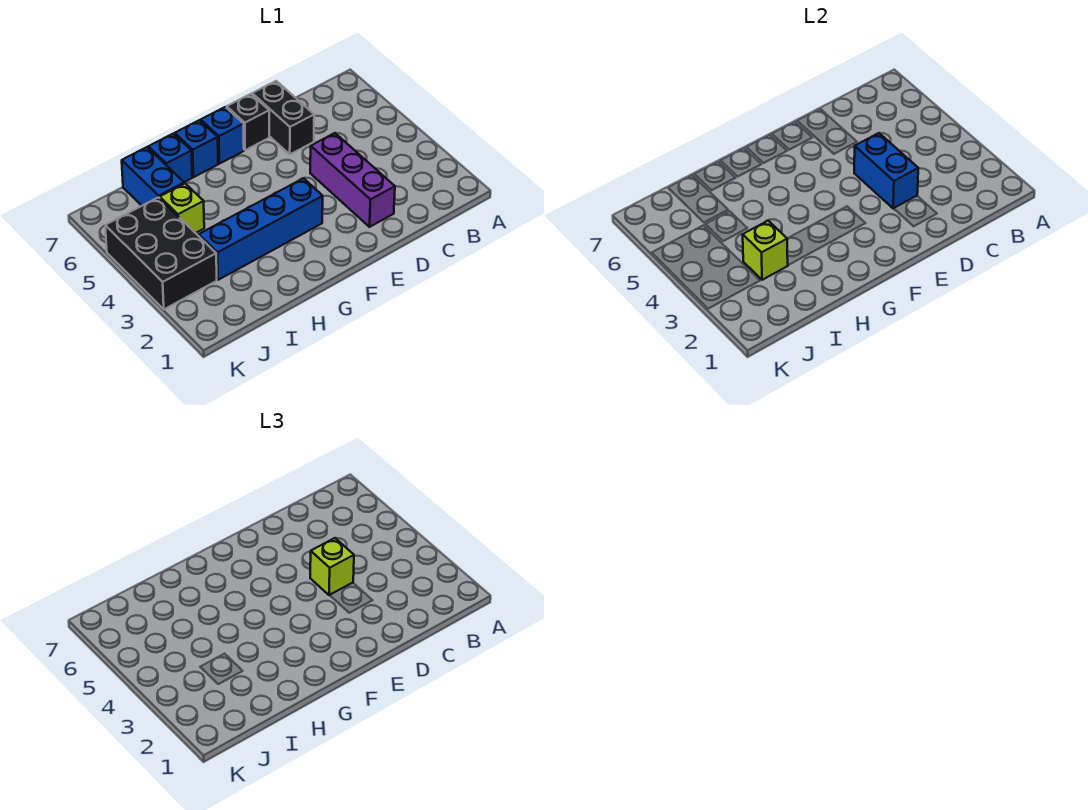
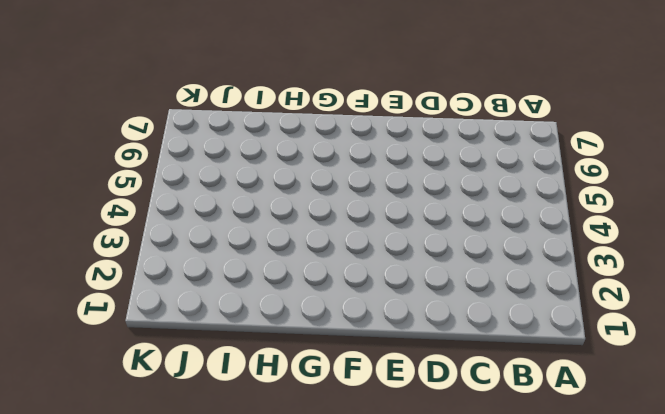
none -> purple brick D2:D4 level 1
none -> black brick D6:D7 level 1
none -> black brick E7 level 1

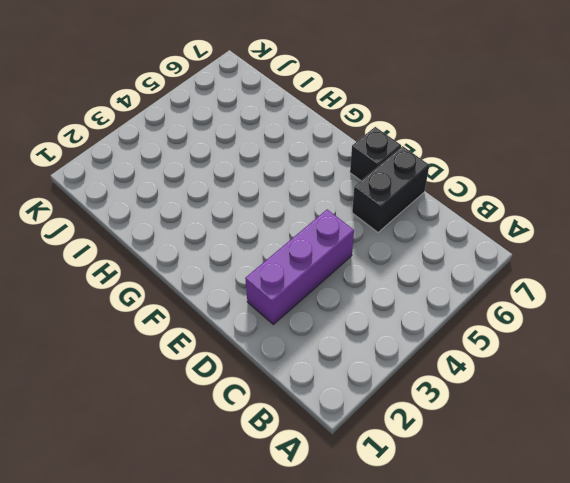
none -> blue brick F3:I3 level 1
none -> blue brick F7 level 1
none -> blue brick G7 level 1

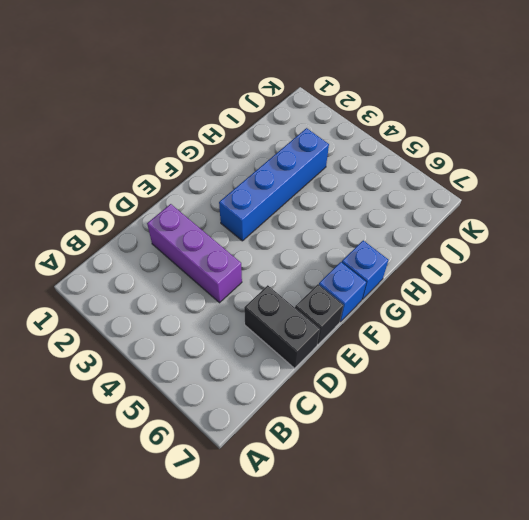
none -> blue brick H7 level 1
none -> lime brick I5 level 1
none -> blue brick I6:I7 level 1

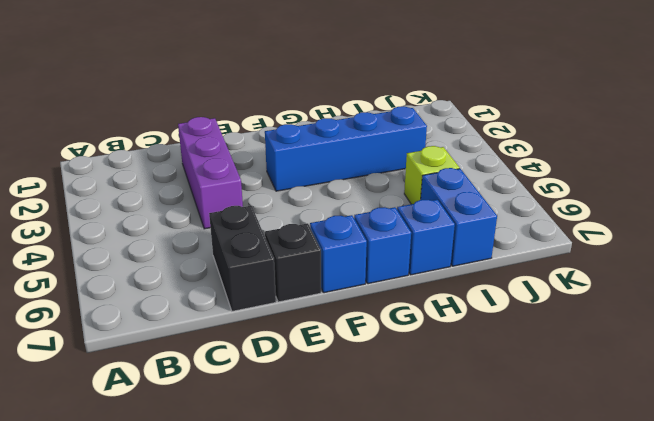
none -> black brick J3:K5 level 1
none -> blue brick D3:D4 level 2
none -> lime brick I3 level 2

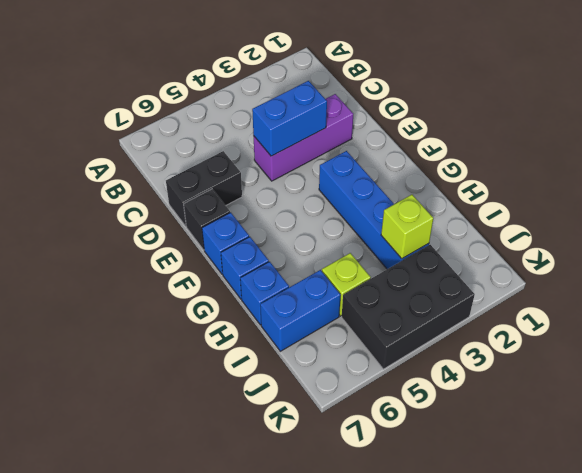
none -> lime brick D4 level 3

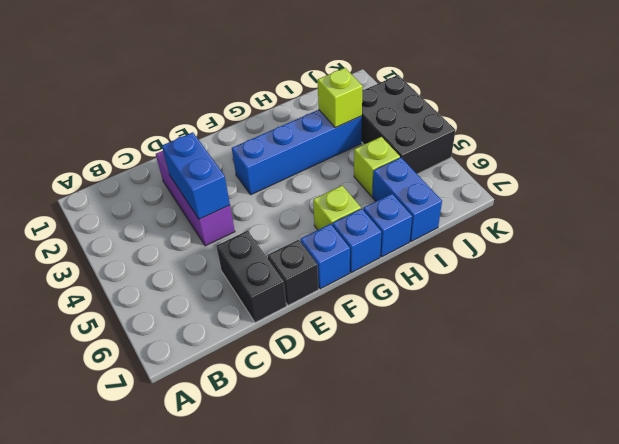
lime brick G6 level 1 -> lime brick D4 level 3

